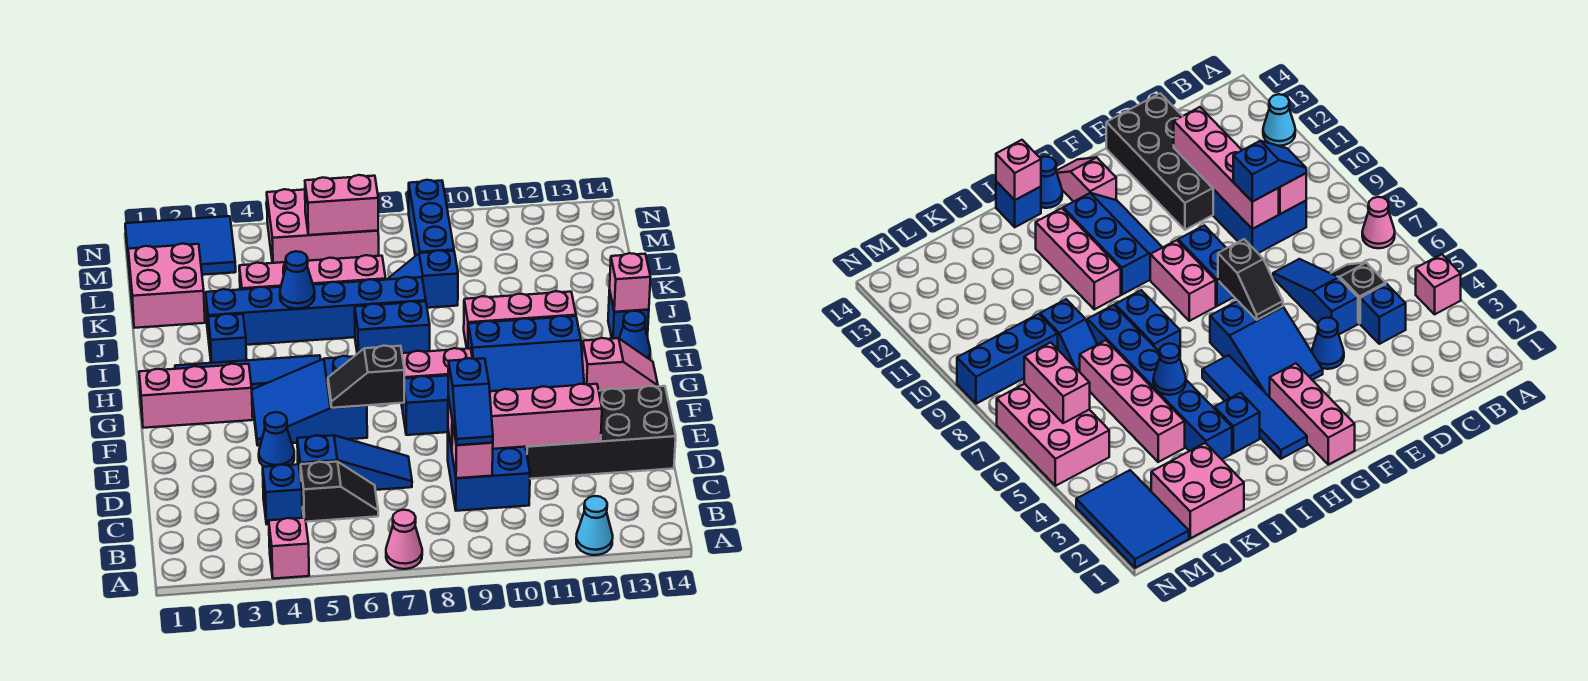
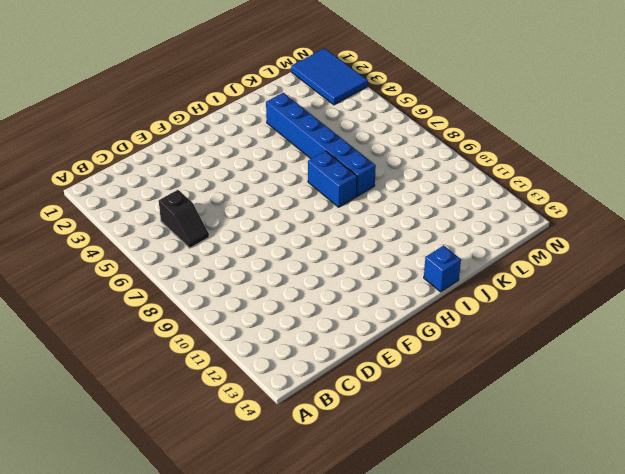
none -> pink brick A4 level 1
none -> pink cone A7 level 1
none -> cyan cone A12 level 1
none -> blue brick C4 level 1

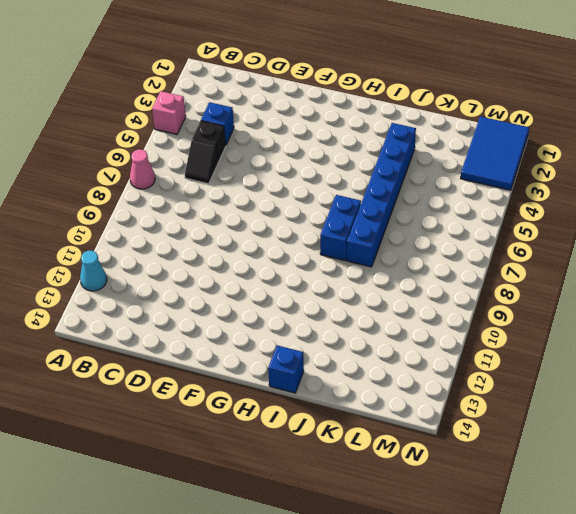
none -> blue brick C9:D10 level 1
none -> blue slope D5:D7 level 1 top 5
none -> black brick D11:E14 level 1
none -> blue cone E4 level 1

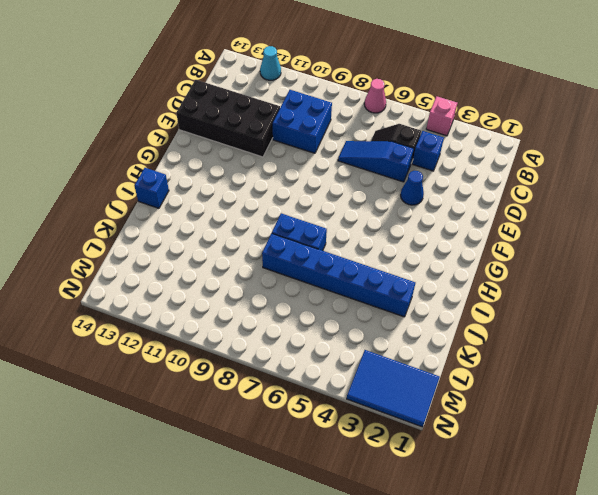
none -> blue slope F4:G6 level 1 top 6
none -> blue brick F8:F9 level 1
none -> pink brick G1:G3 level 1
none -> pink brick G8:G9 level 1

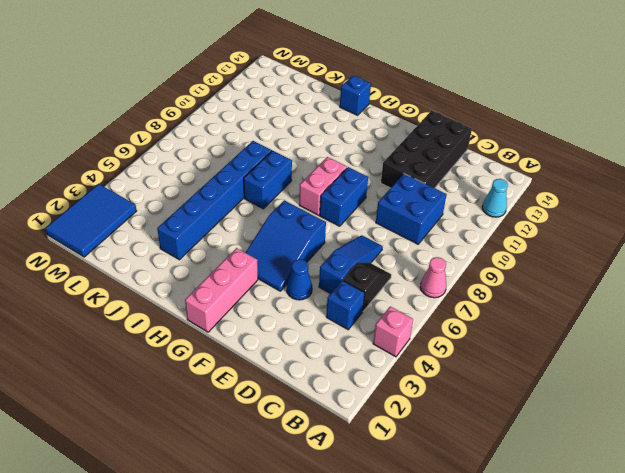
none -> blue slope G10:H12 level 1 top H
none -> pink slope G13:G14 level 1 top 13
none -> blue tile H2:H5 level 1
none -> blue cone H14 level 1

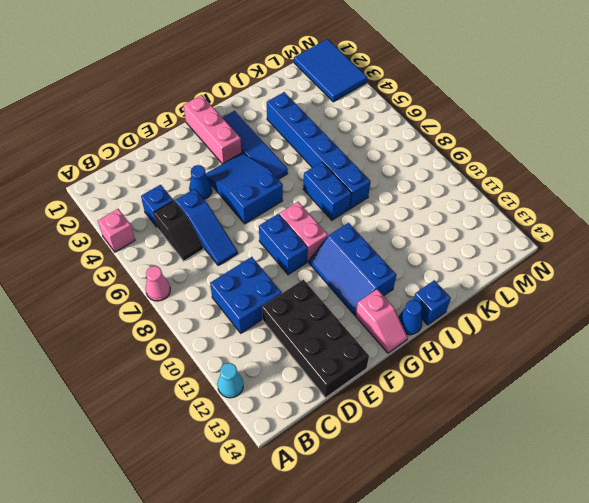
none -> blue brick I3 level 1
none -> pink brick I10:I12 level 1
none -> pink brick K1:L2 level 1
none -> pink brick K4:K7 level 1

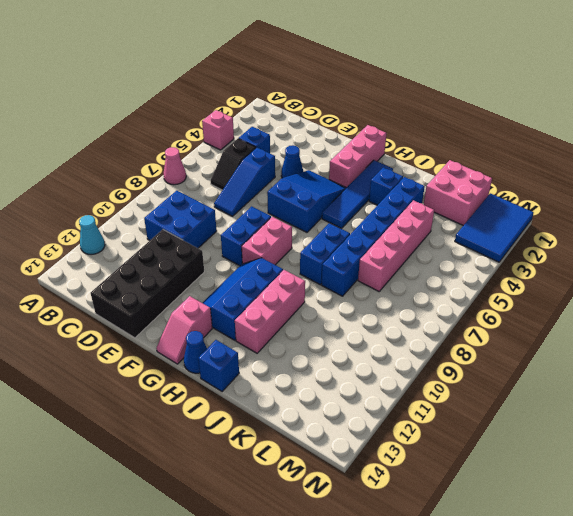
none -> blue slope K8:K9 level 1 top 9
none -> blue brick L9:N9 level 1
none -> pink brick M5:N7 level 1
none -> pink brick C9 level 2

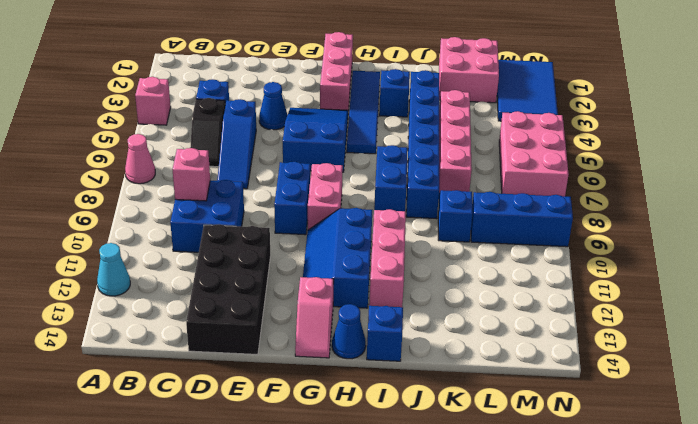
none -> pink brick D9:D12 level 2
none -> black slope F6:F7 level 2 top 7
none -> pink brick I14 level 2
none -> blue cone J5 level 2

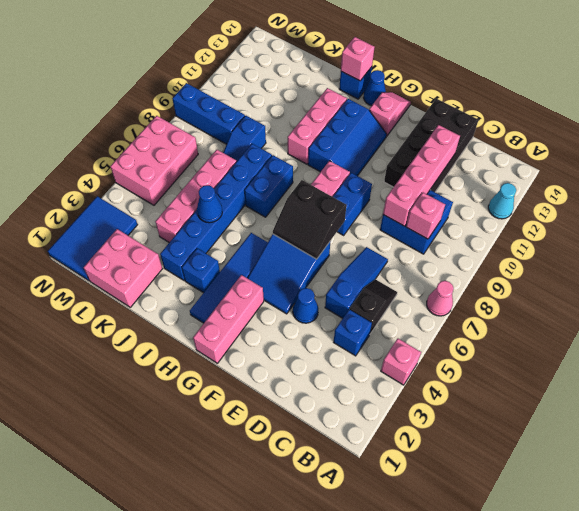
black slope F6:G7 level 2 top 7 -> black slope F6:F7 level 2 top 7
none -> pink brick M6:M7 level 2
none -> blue slope C9:D9 level 3 top D

